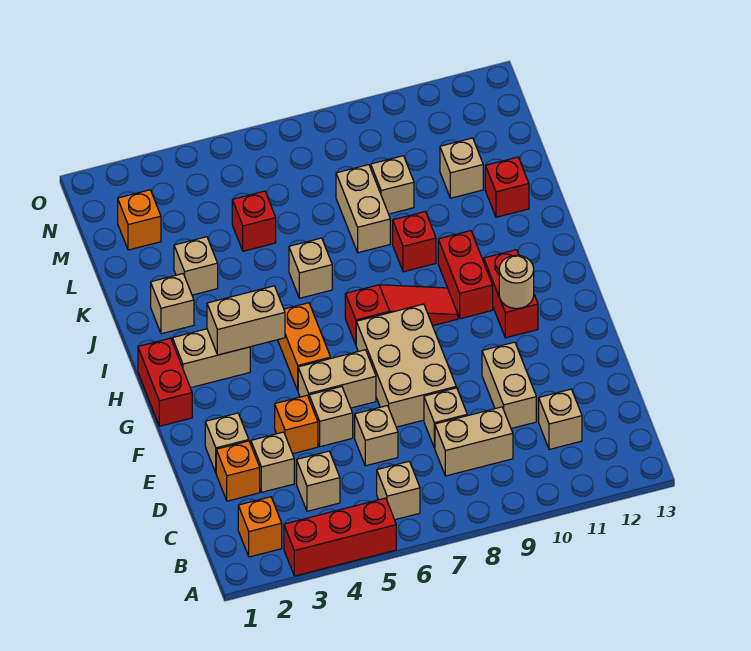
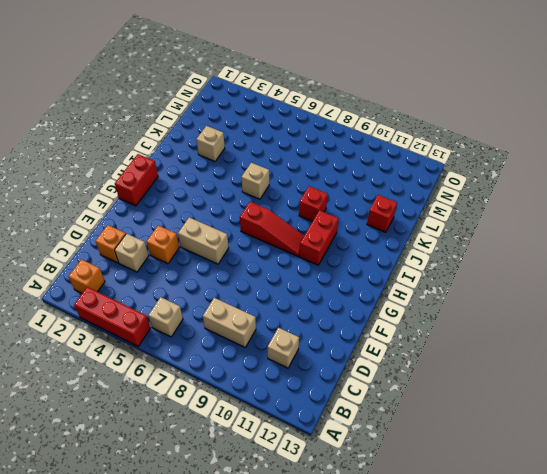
none -> tan brick C4 level 1
none -> tan brick D6 level 1
none -> tan brick D8 level 1
none -> tan brick D10:E10 level 1

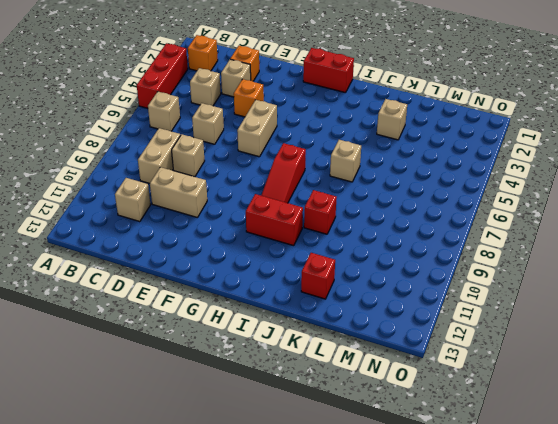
none -> tan brick E2 level 1
none -> tan brick E5 level 1
none -> tan brick E7:G8 level 1
none -> orange brick G5:H5 level 1

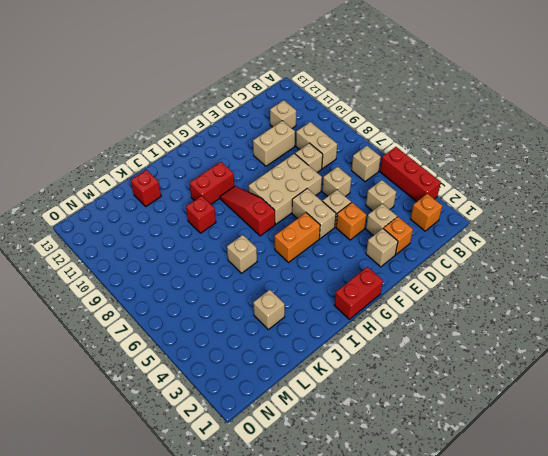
none -> red brick G11:H11 level 1
none -> tan brick H2:H3 level 1
none -> tan brick J2 level 1
none -> tan brick K8:L8 level 1

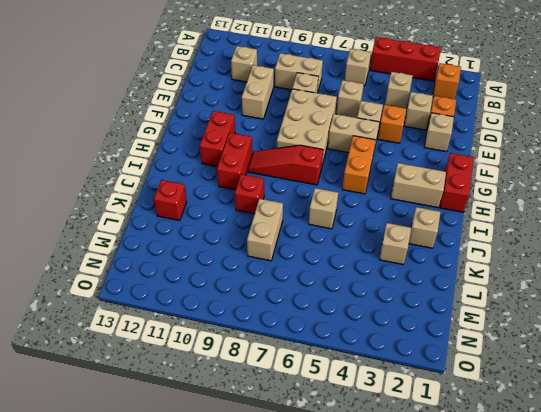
none -> red brick L5 level 1
none -> tan brick L9 level 1
none -> tan brick L11 level 1
none -> orange brick M2 level 1

